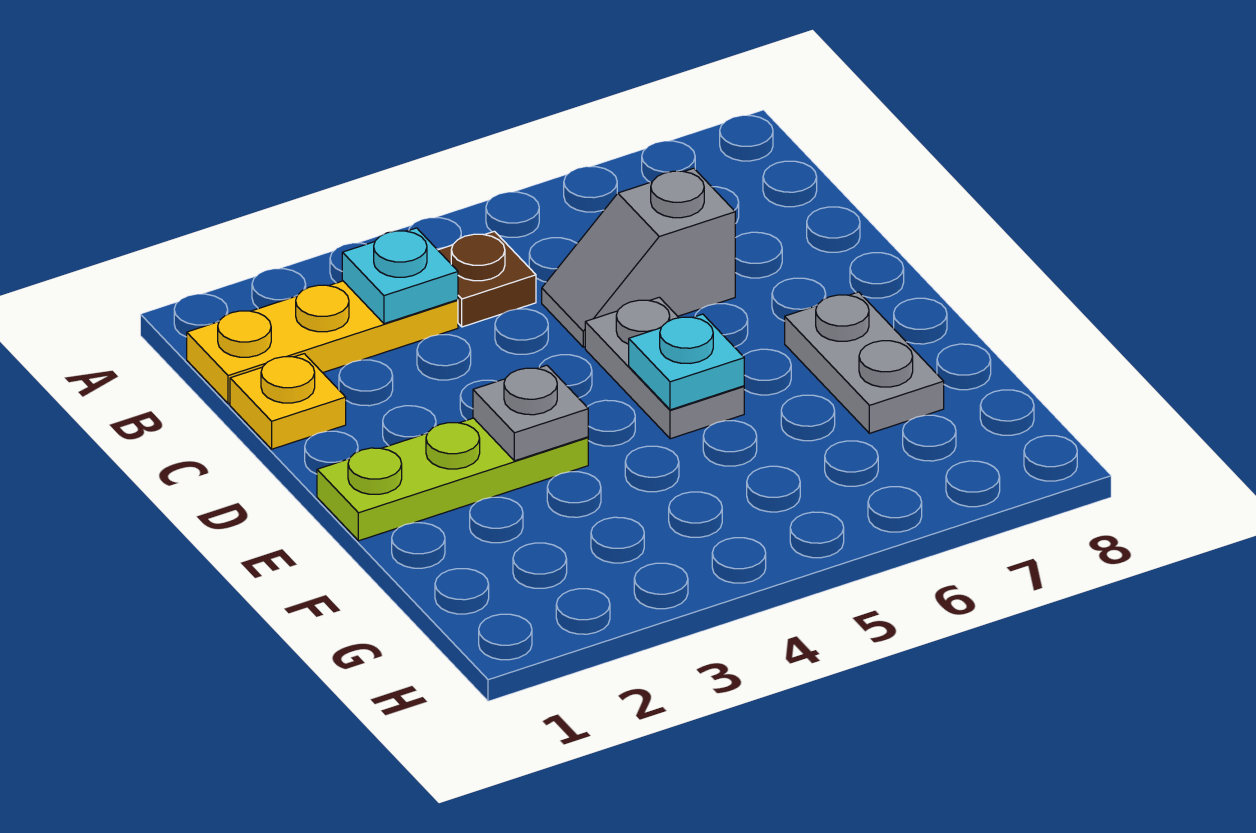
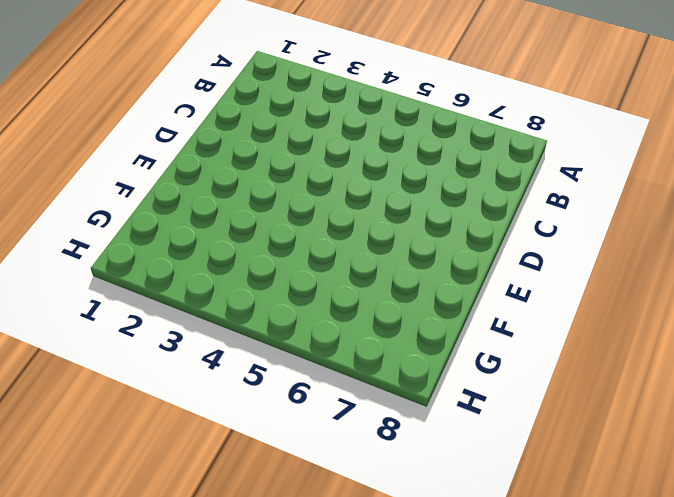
none -> yellow plate B1:B3 level 1
none -> brown plate B4 level 1

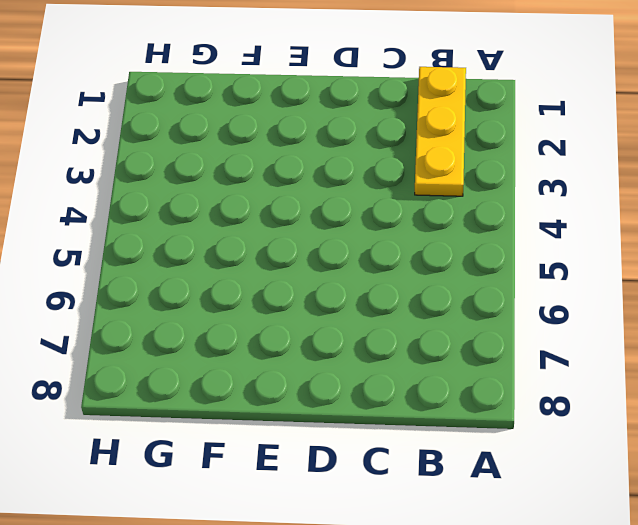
none -> brown plate B4 level 1
none -> yellow plate C1 level 1

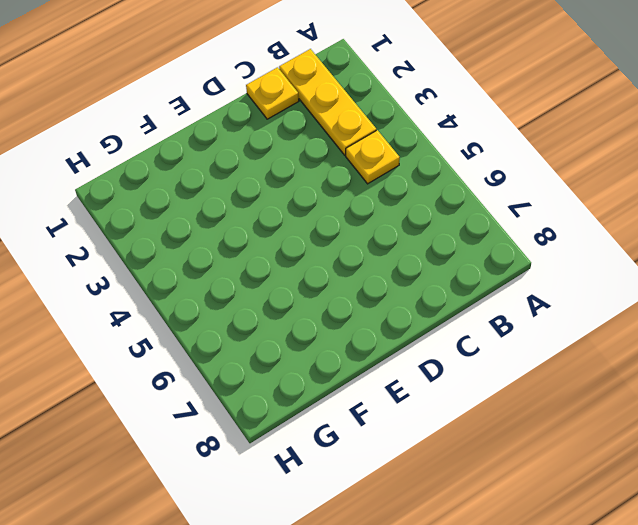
yellow plate B4 level 1 -> brown plate B4 level 1
none -> grey slope C5:C6 level 1 top 6
none -> grey plate D5:E5 level 1

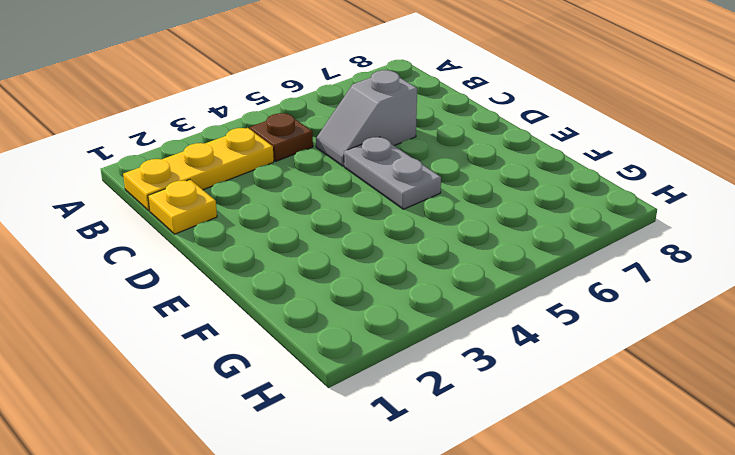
none -> lime plate E1:E3 level 1
none -> grey plate E7:F7 level 1

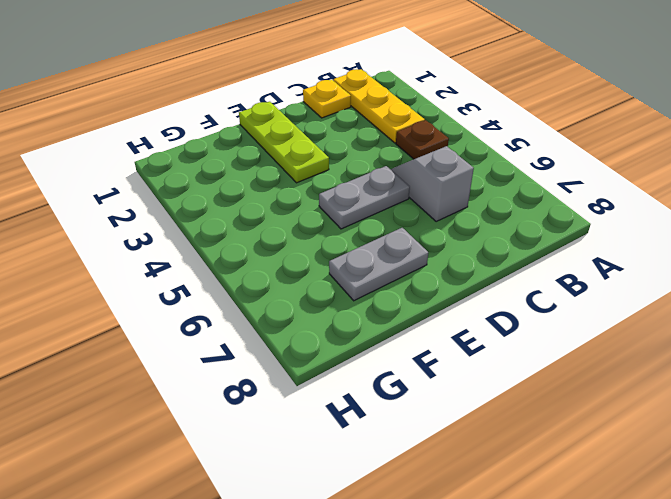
none -> cyan plate B3 level 2
none -> grey plate E3 level 2

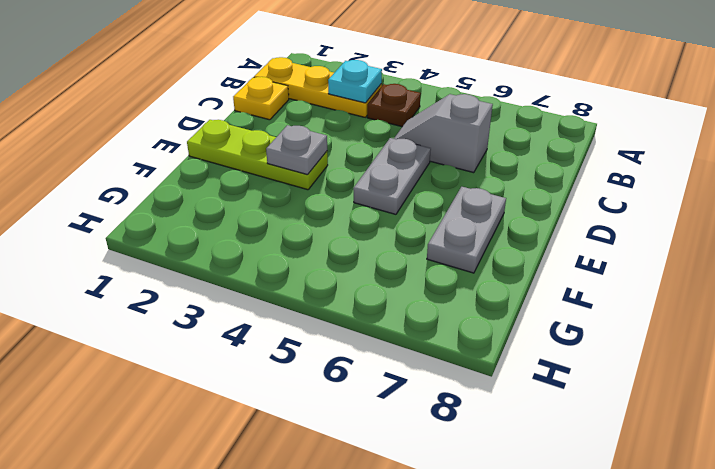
none -> cyan plate E5 level 2

